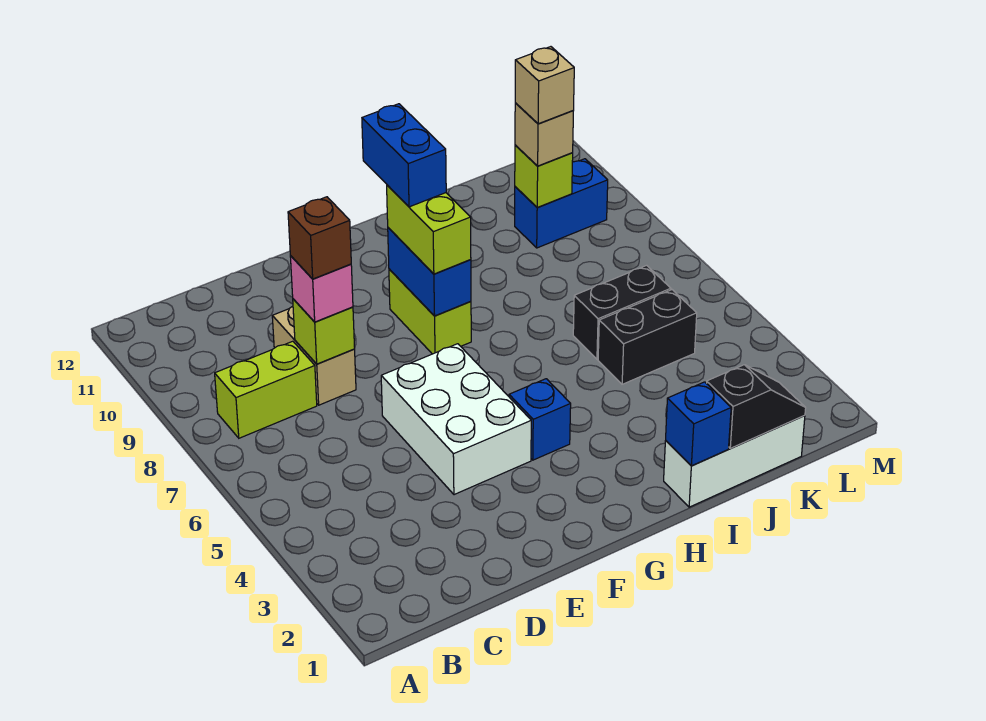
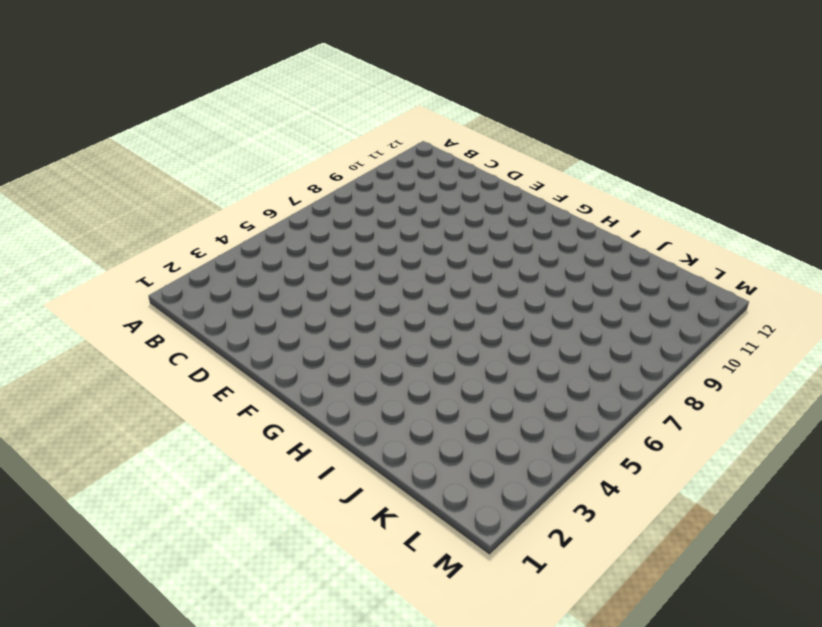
none -> lime brick B8:C8 level 1
none -> tan brick D8:D9 level 1
none -> white brick E4:F6 level 1

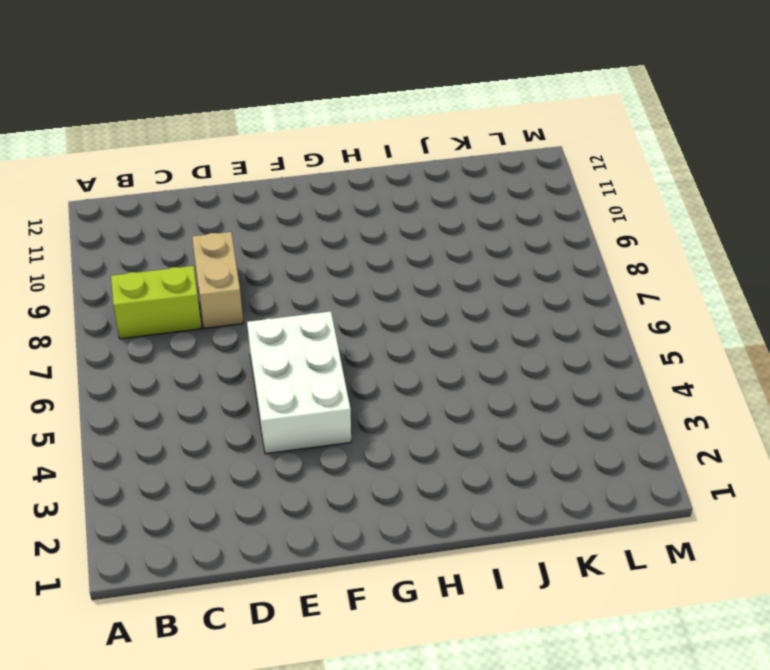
none -> blue brick G4 level 1
none -> lime brick G8:G9 level 1
none -> white brick I1:K1 level 1

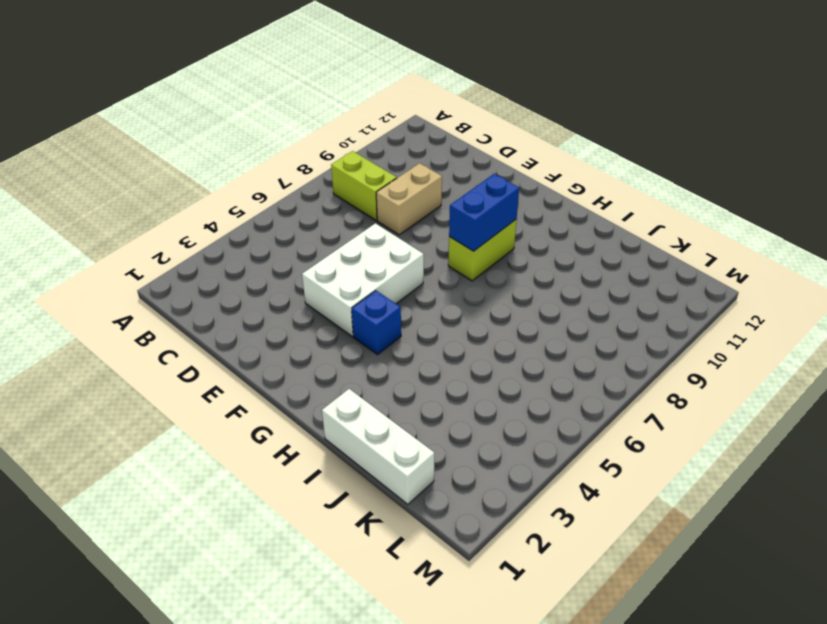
none -> black brick J5:K5 level 1
none -> black brick J6:K6 level 1
none -> blue brick K10:L10 level 1

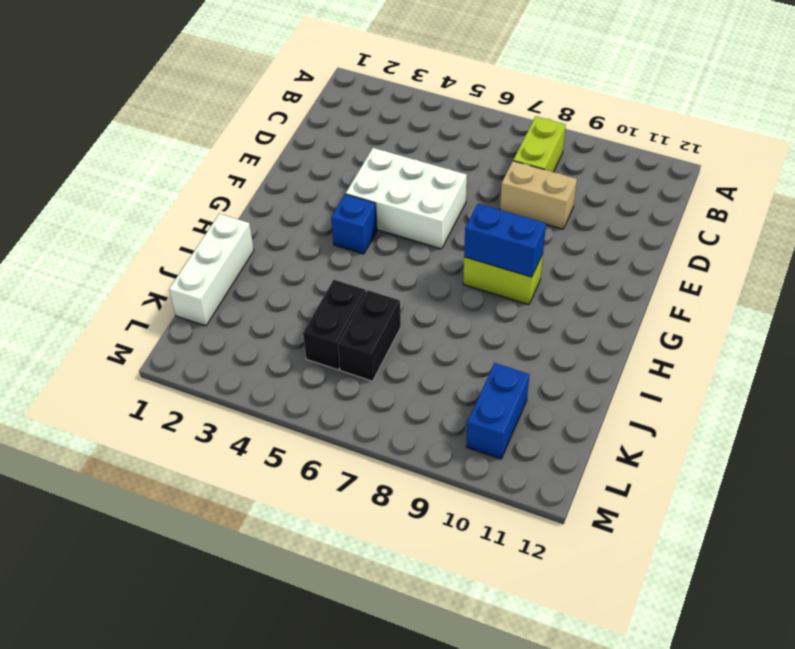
none -> lime brick D8 level 2
none -> blue brick I1 level 2
none -> black slope J1:K1 level 2 top J

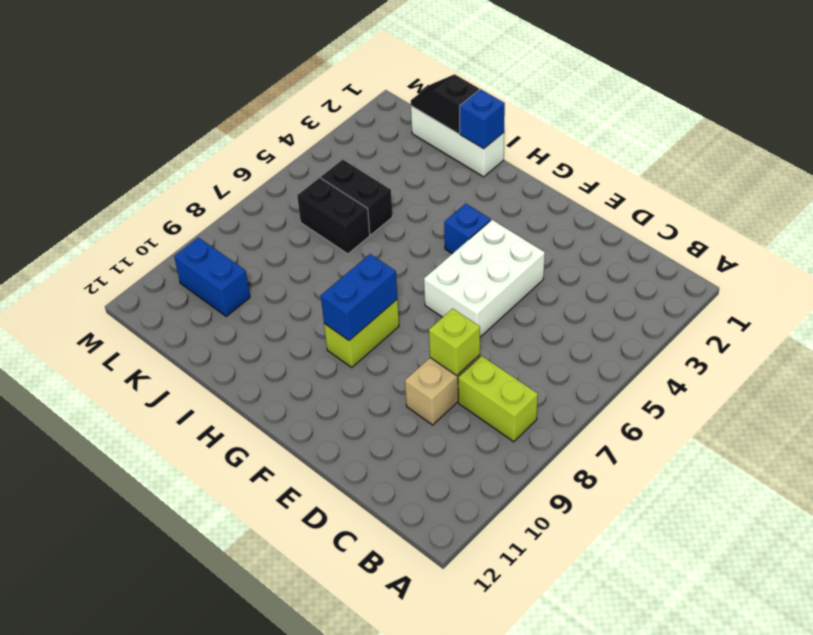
none -> lime brick K10 level 2
none -> pink brick D8 level 3
none -> lime brick G8:G9 level 3

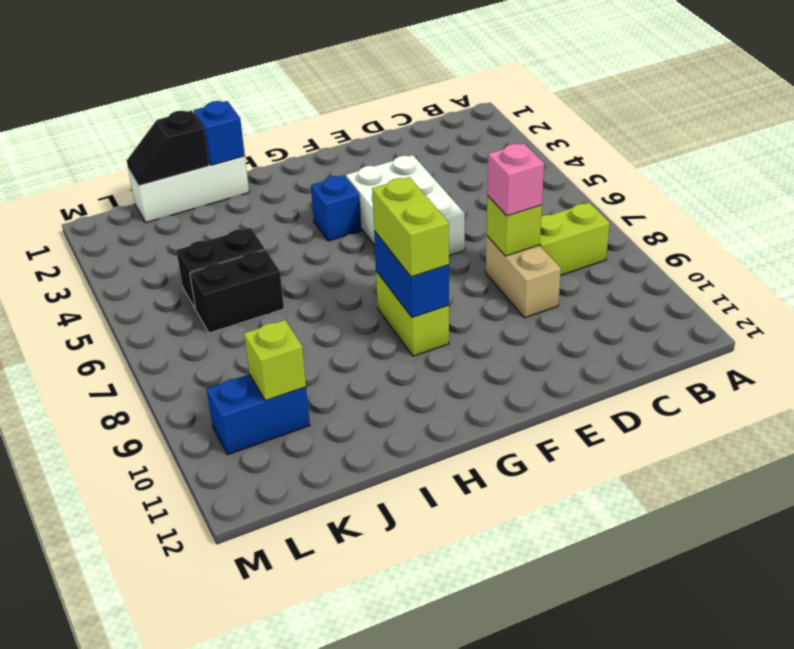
none -> tan brick K10 level 3
none -> brown brick D8 level 4
none -> blue brick G9:G10 level 4

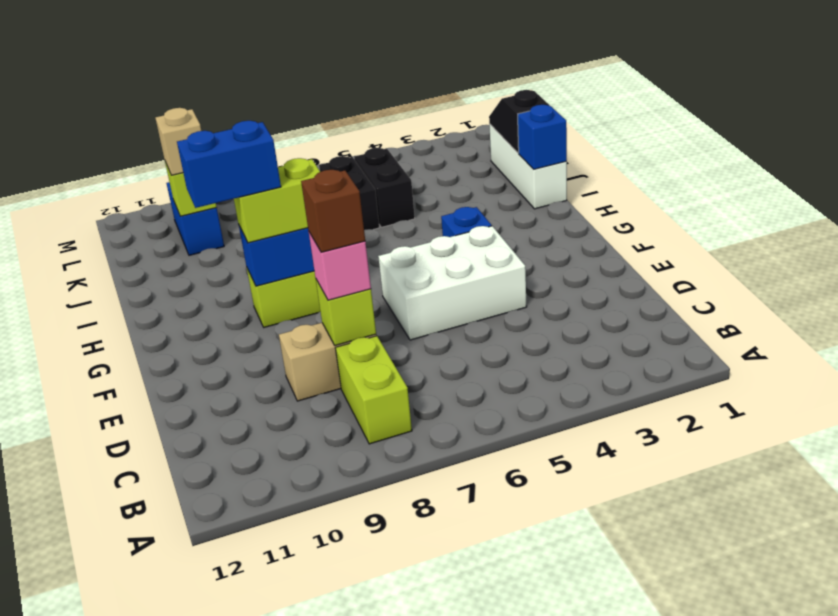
none -> tan brick K10 level 4

